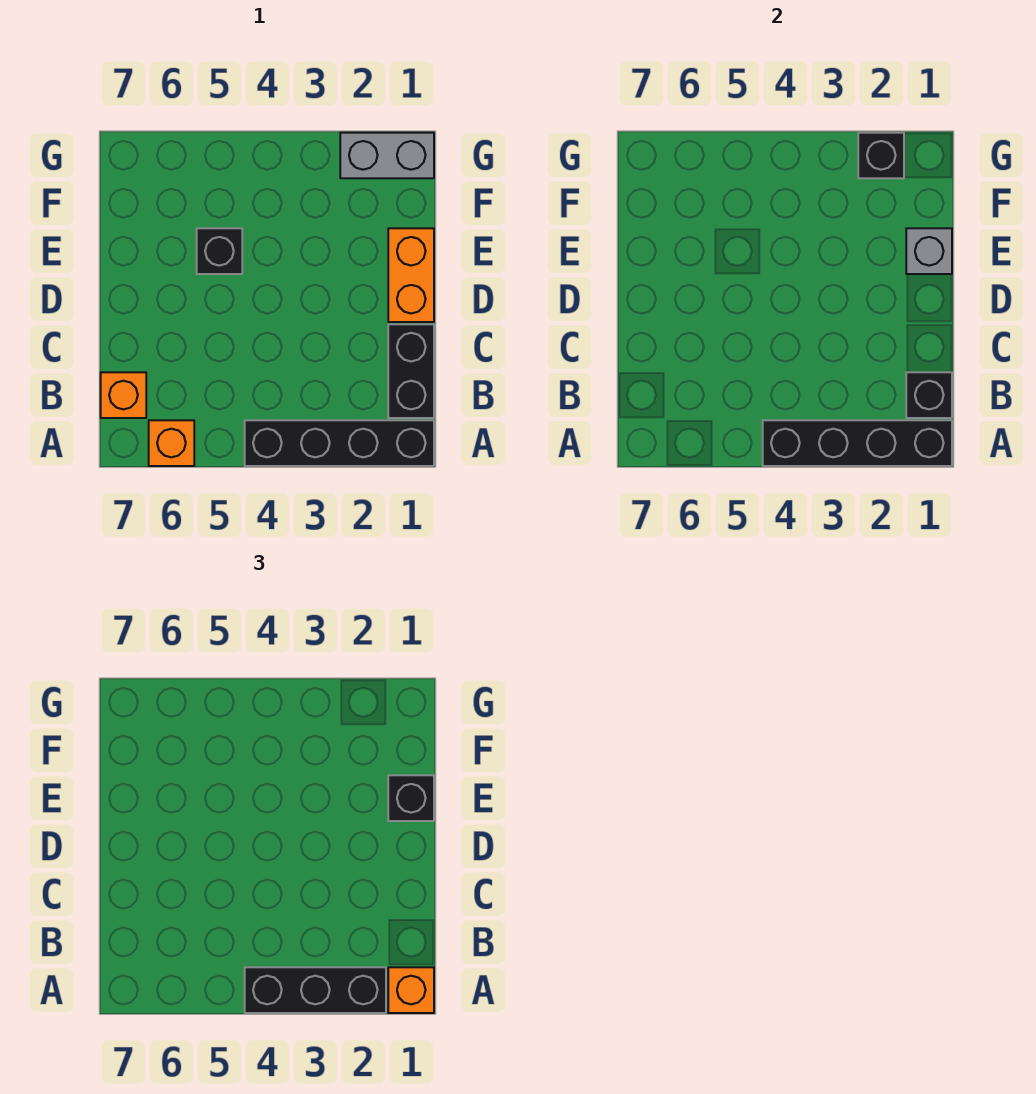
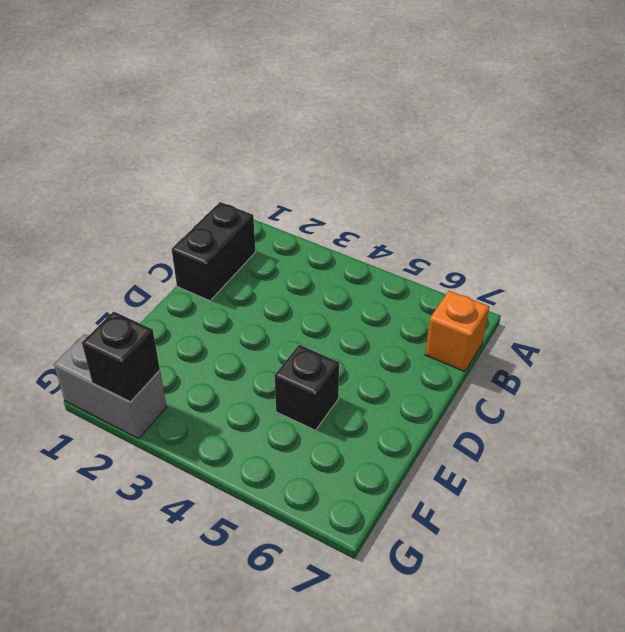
none -> black brick A1:A4 level 1
none -> orange brick A6 level 1
none -> orange brick D1:E1 level 1

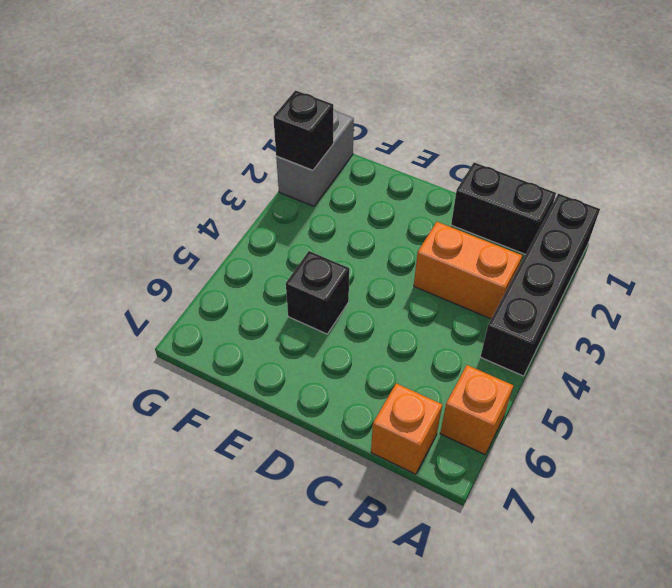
orange brick B3:C3 level 1 -> orange brick D1:E1 level 1
none -> black brick A1:A4 level 2
none -> black brick B1 level 2
none -> grey brick E1 level 2

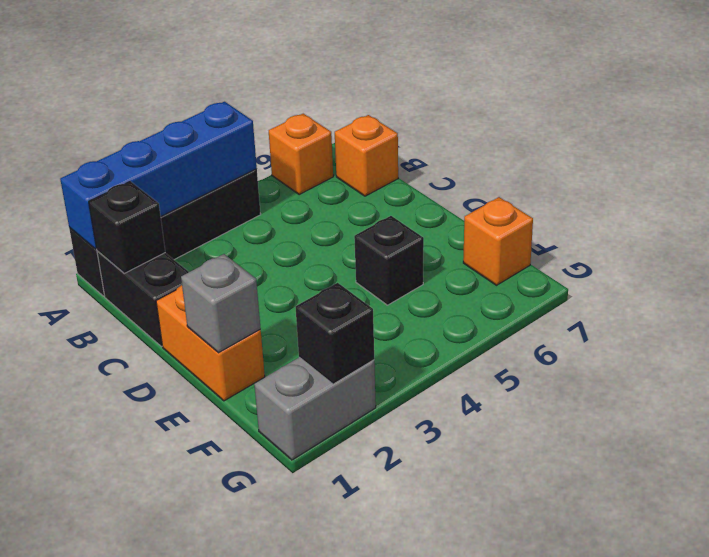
blue brick A1:A4 level 2 -> black brick A1:A4 level 2
orange brick F7 level 1 -> orange brick A1 level 3
none -> black brick A2:A4 level 3
none -> black brick E1 level 3

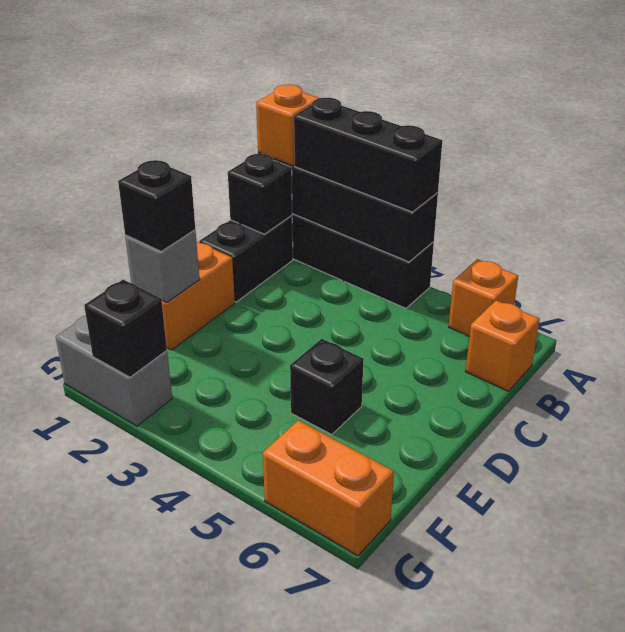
orange brick G6:G7 level 1 -> none

